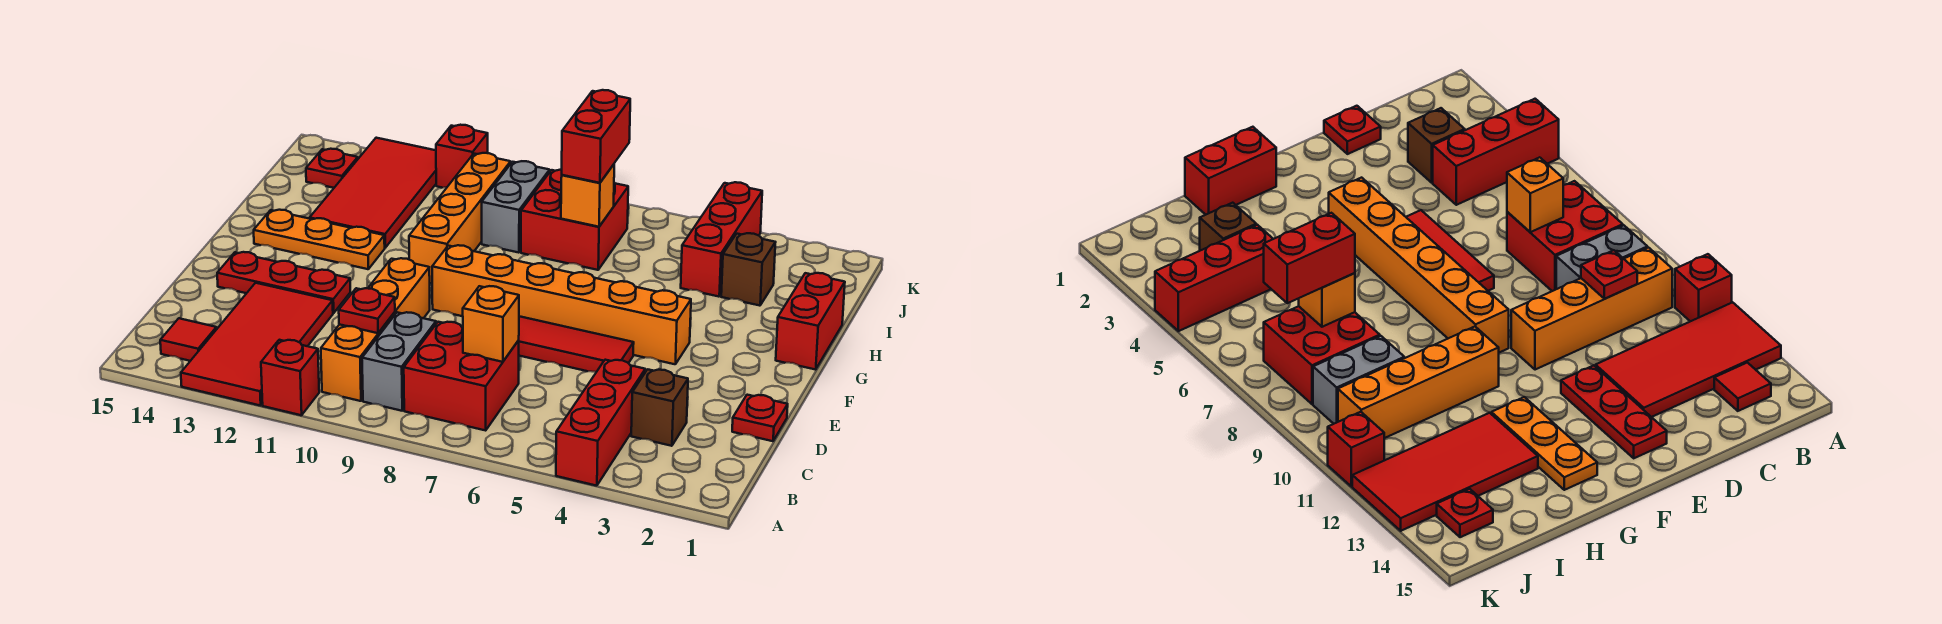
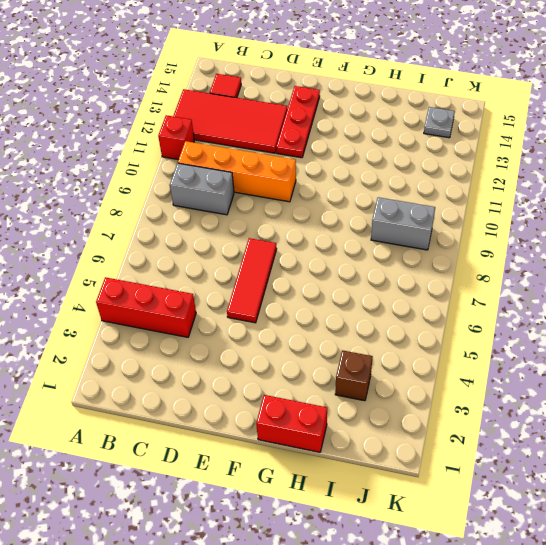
grey plate J14 level 1 -> red plate J14 level 1
none -> red brick B7:C8 level 1
none -> brown brick C3 level 1
none -> red plate D1 level 1

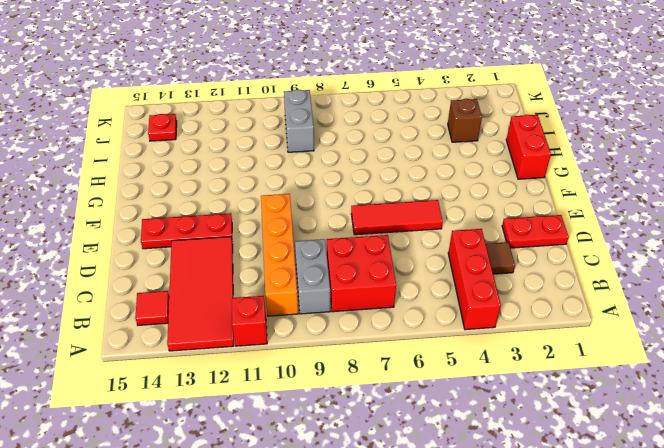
brown tile C3 level 1 -> brown brick C3 level 1
red plate D1:D2 level 1 -> red plate D1 level 1
none -> orange brick F4:F9 level 1
none -> orange brick G10:J10 level 1
none -> orange plate G12:G14 level 1

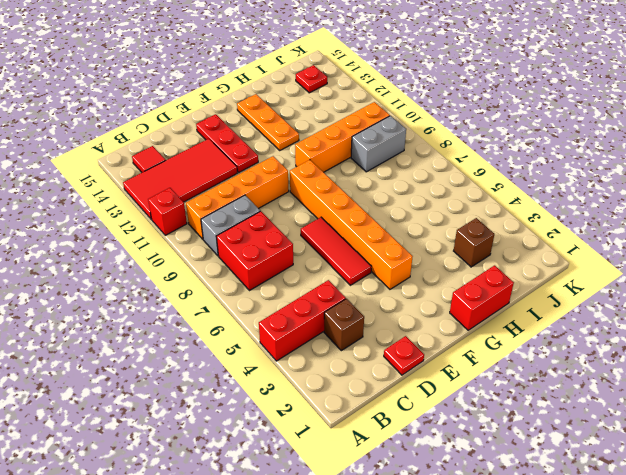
none -> red tile H12:K13 level 1
none -> red brick I4:K4 level 1
none -> red brick I7:J8 level 1

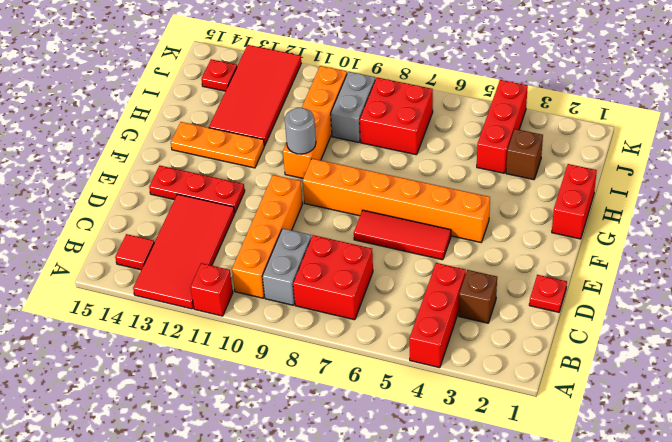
grey round brick G10 level 2 -> none
none -> red brick K11 level 1
none -> orange brick C7 level 2
none -> red plate C10 level 2

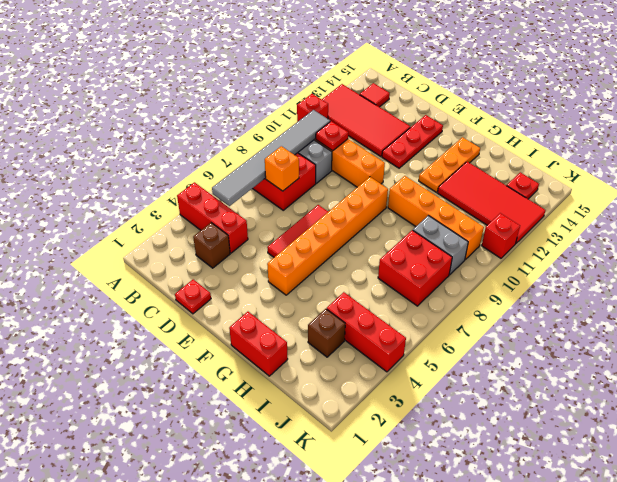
grey tile B5:B10 level 2 -> none
none -> orange brick I7 level 2
none -> red brick I7:J7 level 3

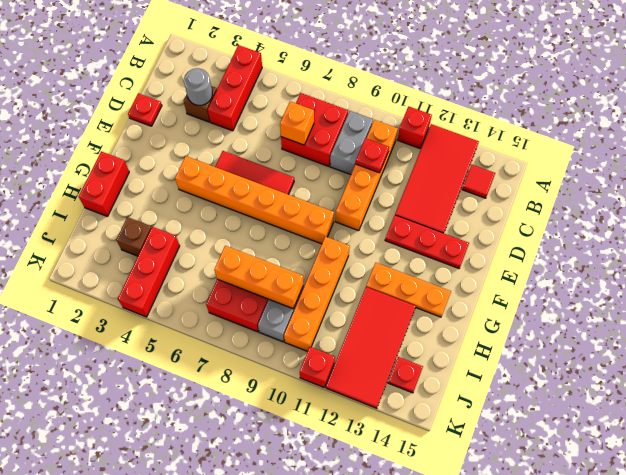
grey round brick C3 level 2 -> none
orange brick I7:I9 level 2 -> orange brick I7 level 2
none -> red brick I7:J7 level 3

